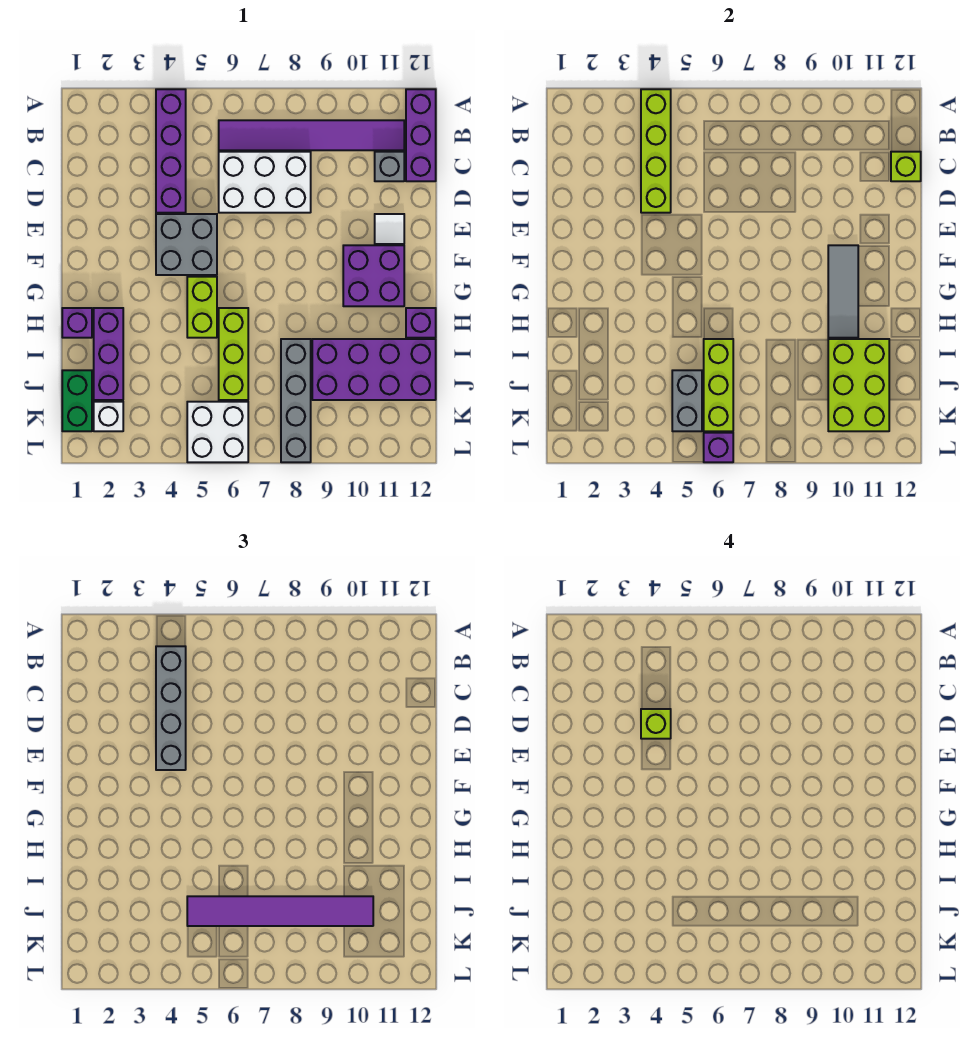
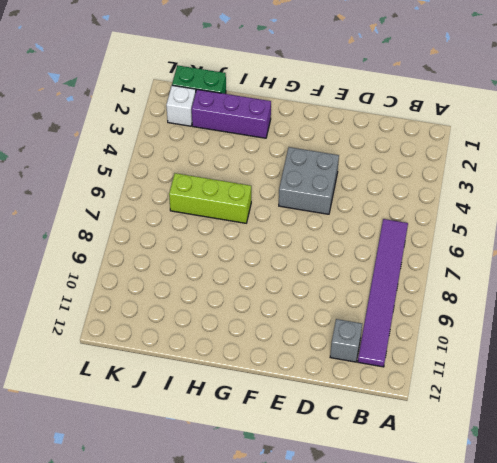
none -> purple brick A4:D4 level 1
none -> purple brick A12:C12 level 1
none -> white brick C6:D8 level 1

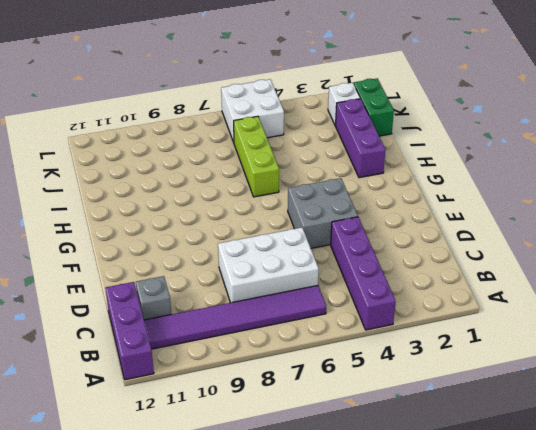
none -> white tile E11 level 1
none -> purple brick F10:G11 level 1
none -> lime brick G5:H5 level 1

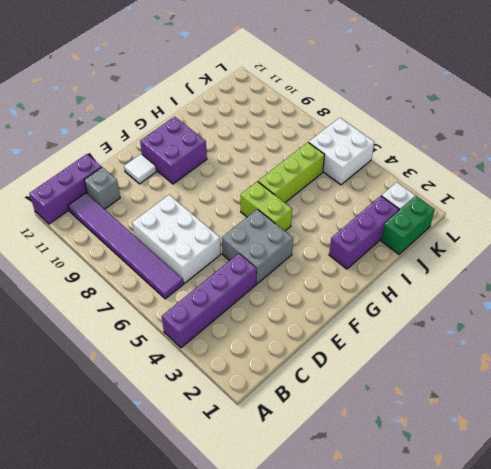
lime brick G5:G6 level 1 -> lime brick G5:H5 level 1
none -> purple brick H1 level 1
none -> purple brick H12 level 1
none -> grey brick I8:L8 level 1

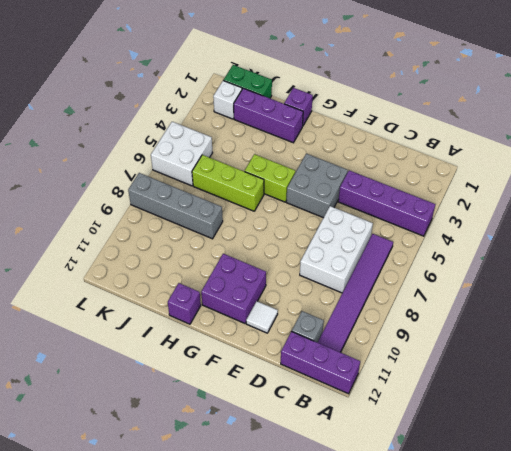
none -> purple brick I9:J12 level 1
none -> lime brick A4:D4 level 2
none -> lime brick C12 level 2

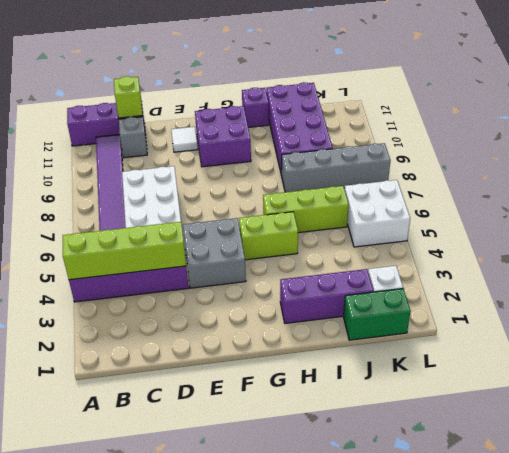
none -> purple brick H1 level 1
none -> grey tile F10:H10 level 2
none -> lime brick I6:K6 level 2

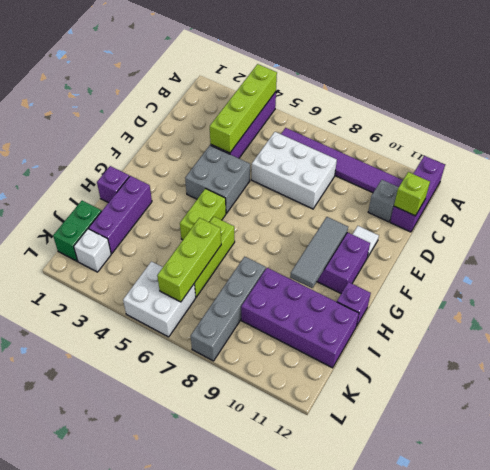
none -> lime brick I10:K11 level 2
none -> grey brick J5:K5 level 2
none -> purple brick L6 level 2

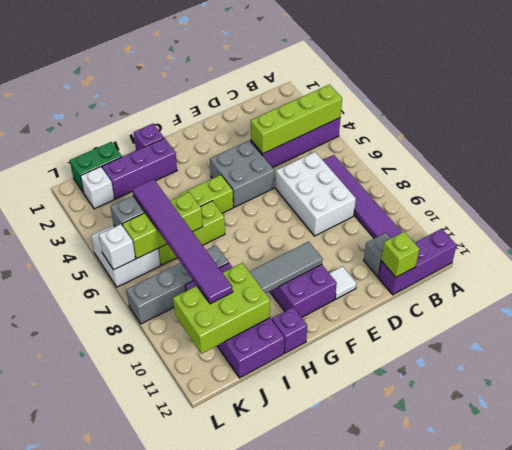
white brick L6 level 2 -> purple brick L6 level 2
none -> grey brick B4:E4 level 3
none -> lime brick D4 level 4

